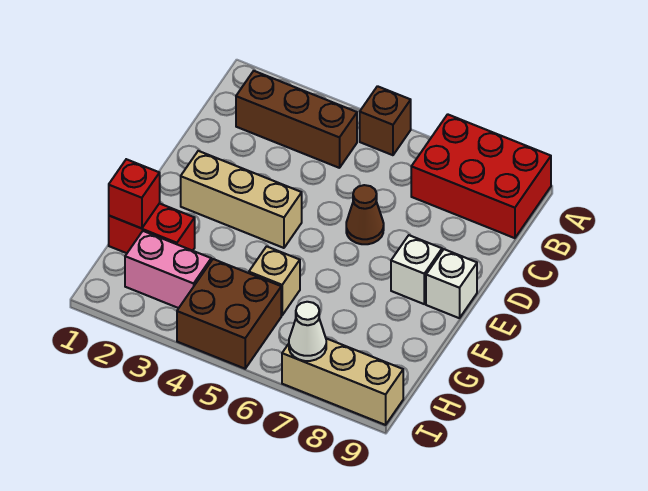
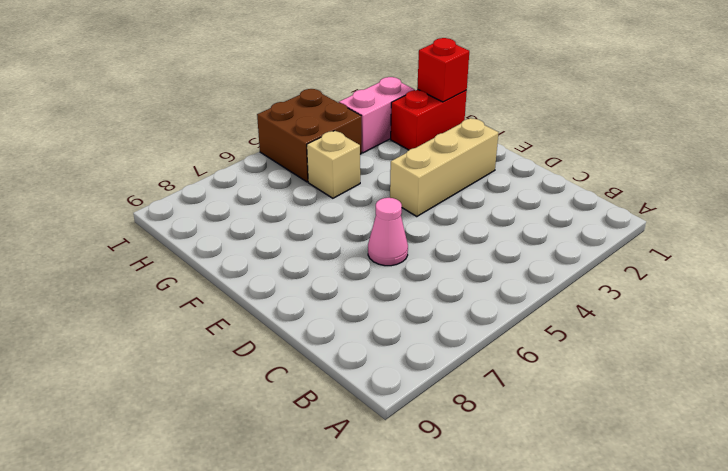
pink cone D6 level 1 -> brown cone D6 level 1
none -> brown brick A5 level 1
none -> red brick A7:B9 level 1
none -> brown brick B2:B4 level 1

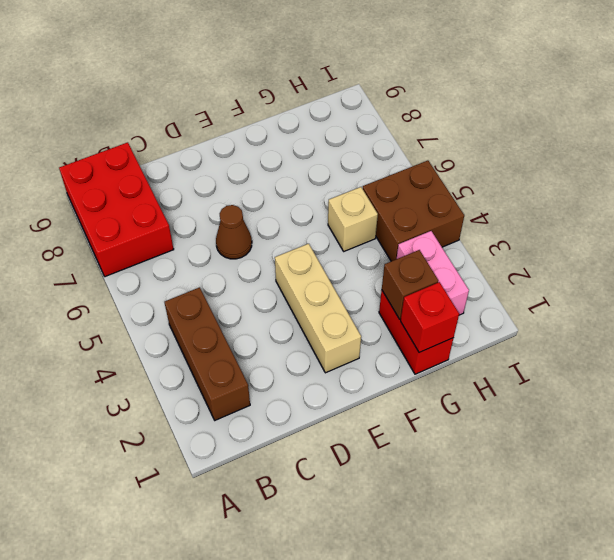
brown brick G2 level 2 -> brown brick A5 level 1
none -> white brick E8 level 1
none -> white brick E9 level 1
none -> tan brick I7:I9 level 1

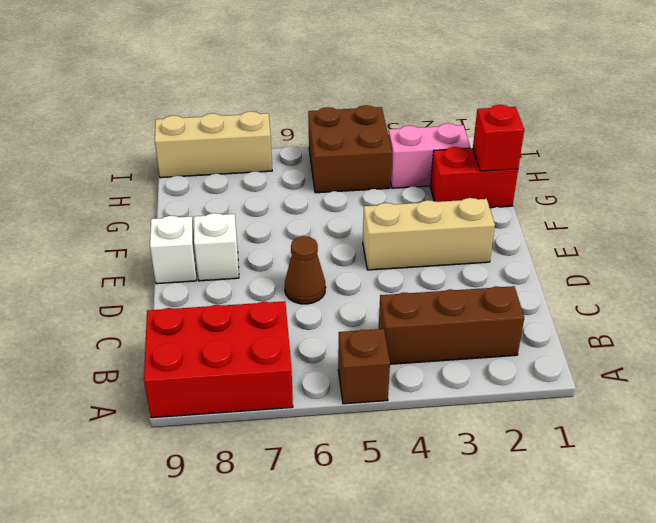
none -> tan brick G5 level 1
none -> white cone I7 level 2

